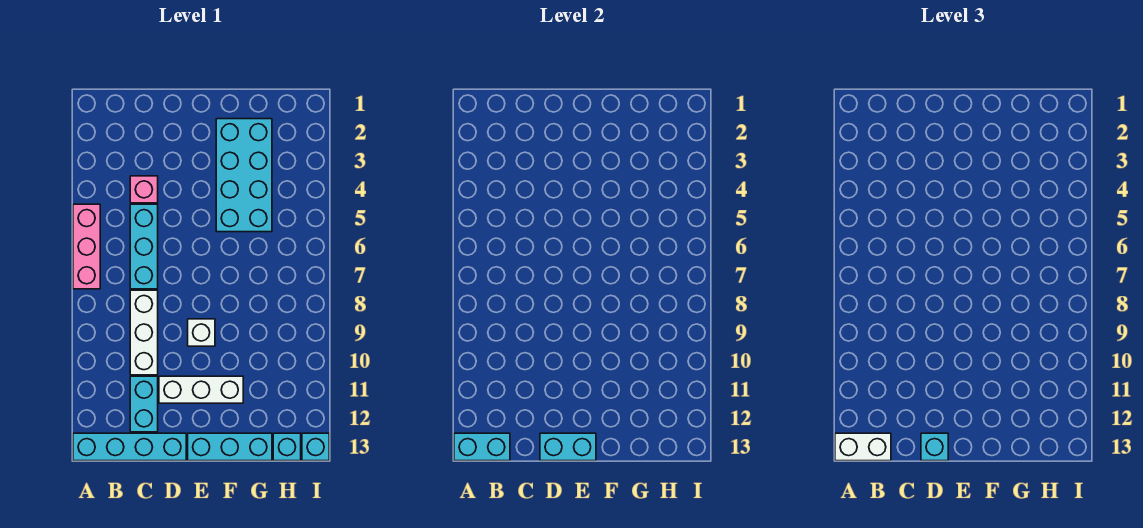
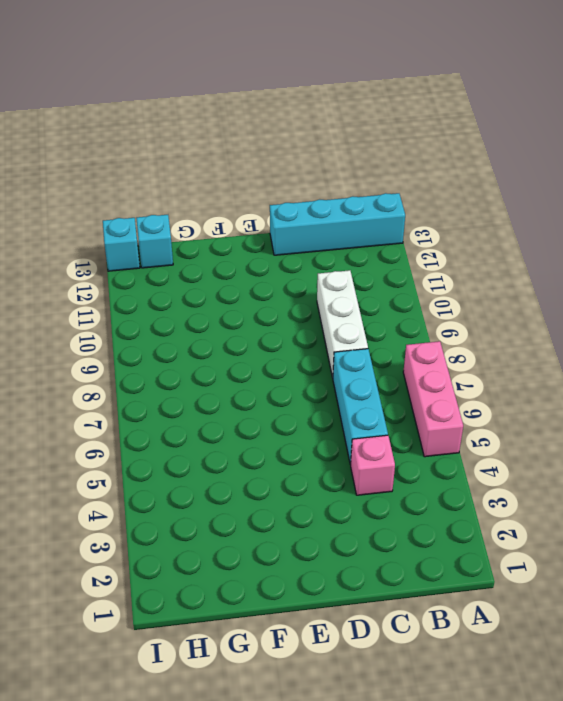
none -> cyan brick C11:C12 level 1
none -> white brick D11:F11 level 1
none -> white brick E9 level 1

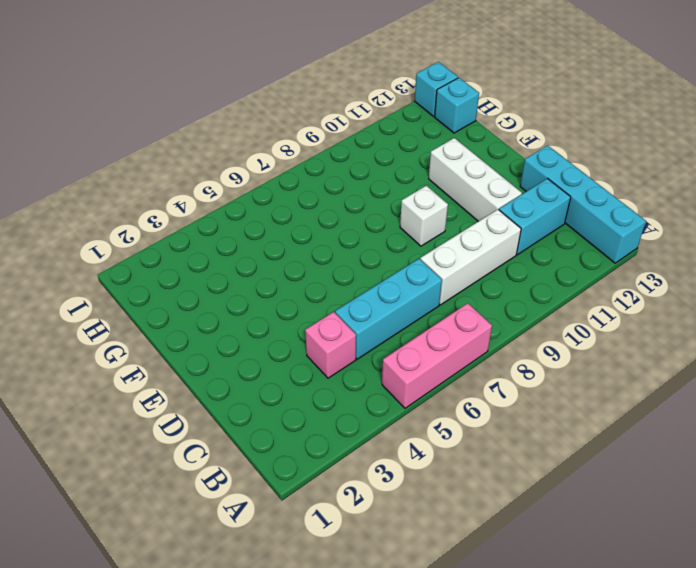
none -> cyan brick E13:G13 level 1
none -> cyan brick F2:G5 level 1
none -> cyan brick A13:B13 level 2

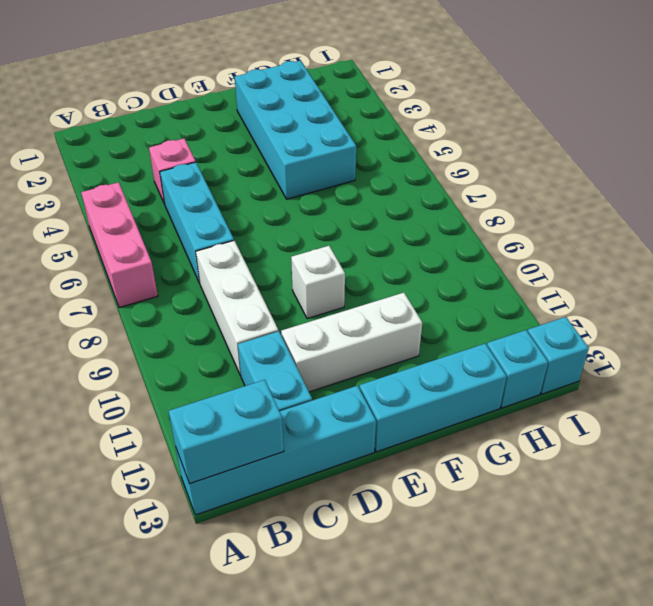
none -> cyan brick D13:E13 level 2
none -> white brick A13:B13 level 3
none -> cyan brick D13 level 3

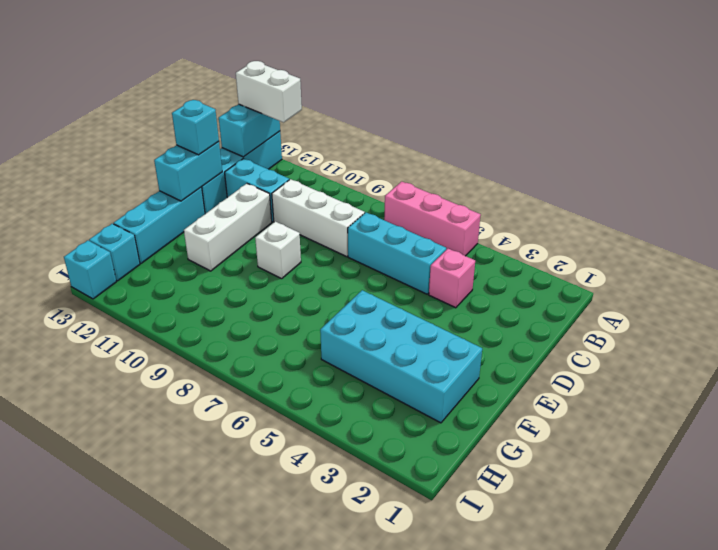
white brick A12:A13 level 3 -> white brick A13:B13 level 3

